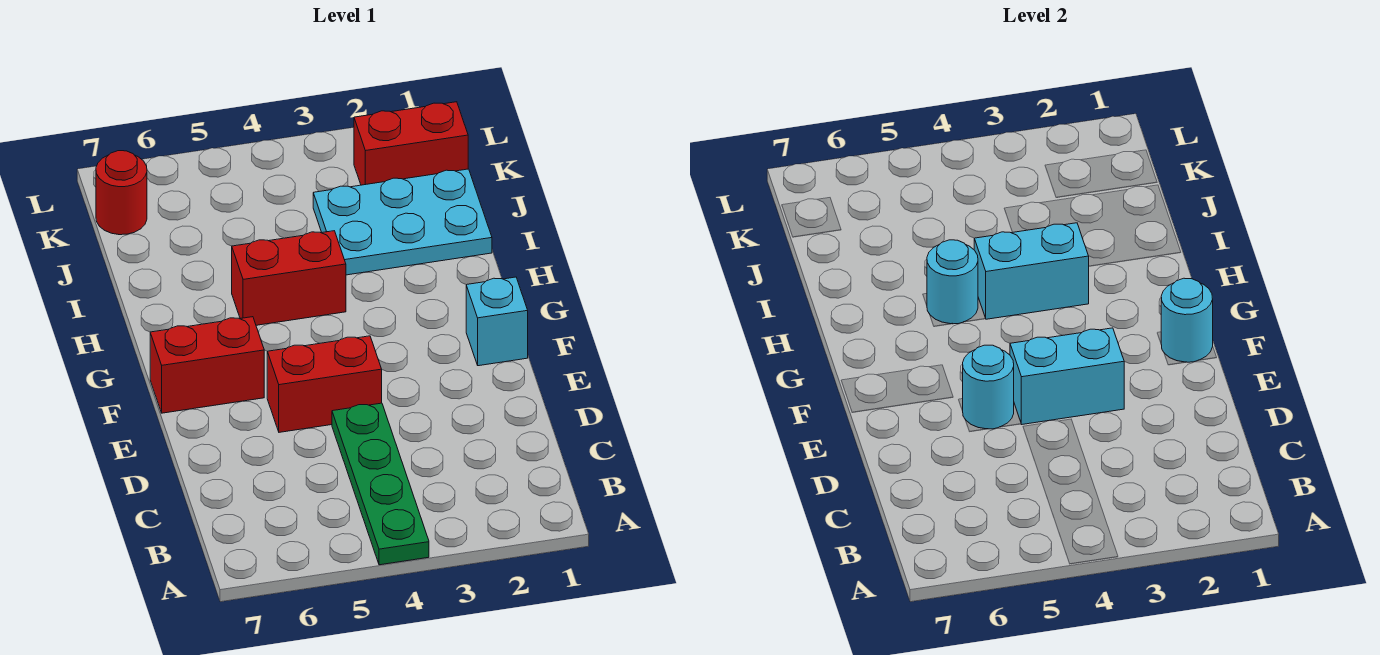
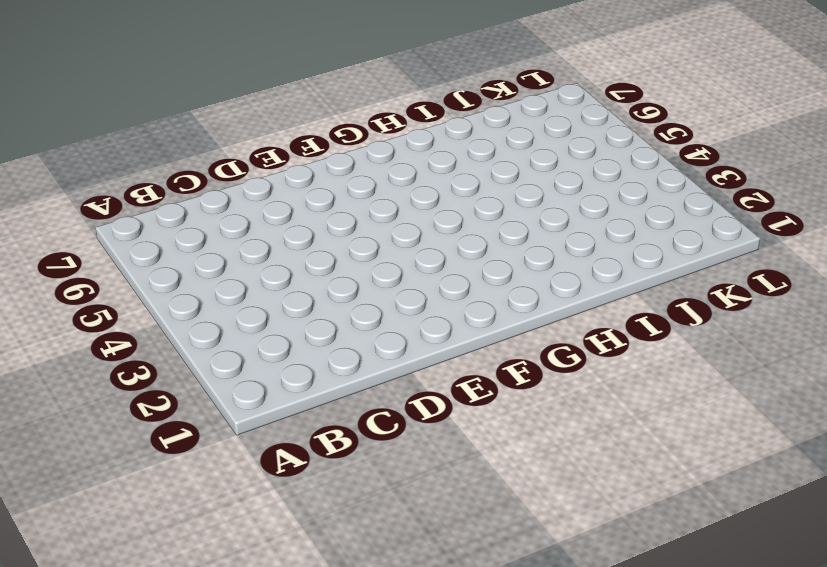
none -> green plate A4:D4 level 1
none -> red brick E4:E5 level 1
none -> cyan brick F1 level 1

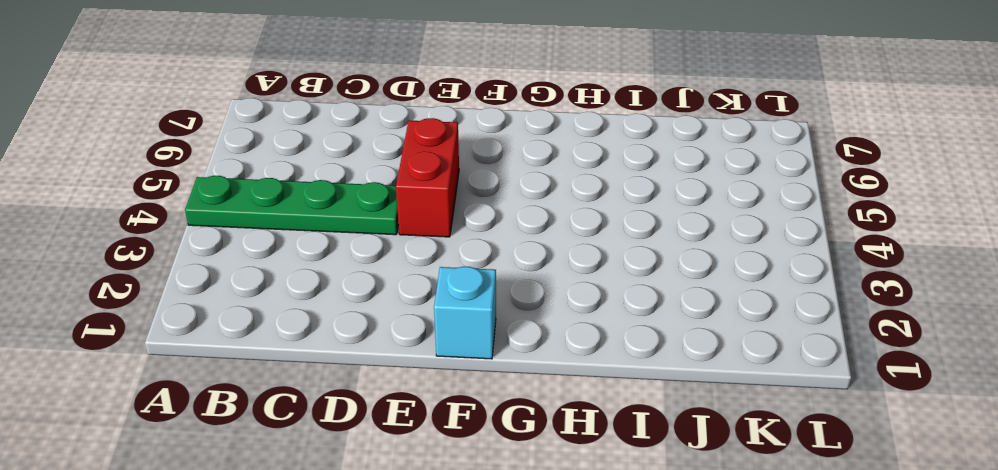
none -> red brick F6:F7 level 1
none -> red brick H4:H5 level 1
none -> cyan plate I1:J3 level 1

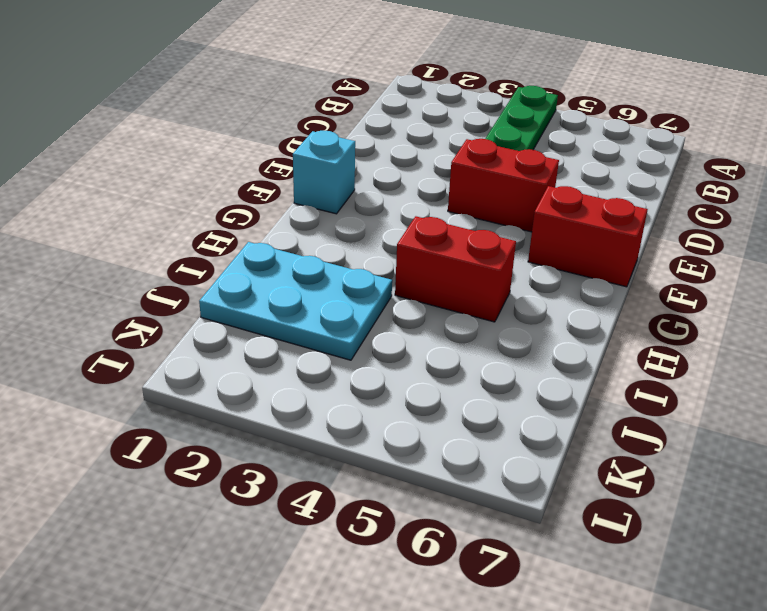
none -> red brick K1:K2 level 1
none -> red round brick K7 level 1
none -> cyan brick E3:E4 level 2

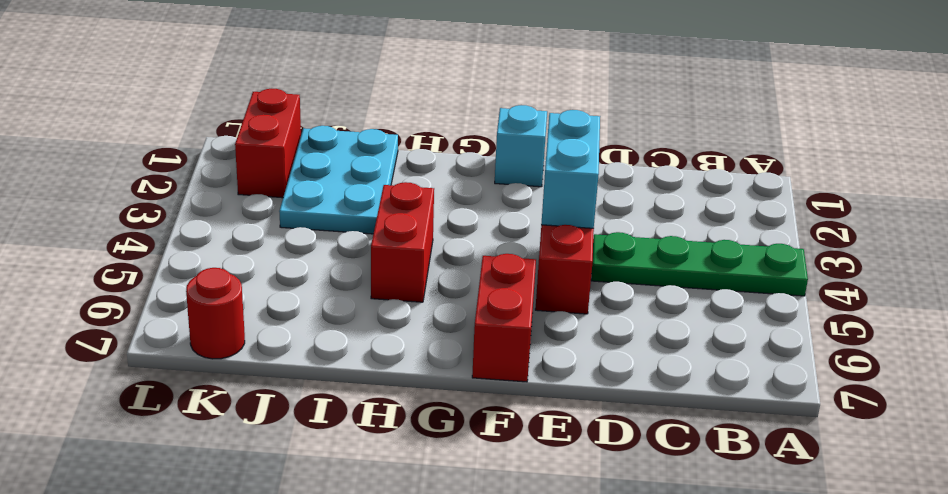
none -> cyan round brick E5 level 2
none -> cyan round brick F1 level 2
none -> cyan brick H3:H4 level 2

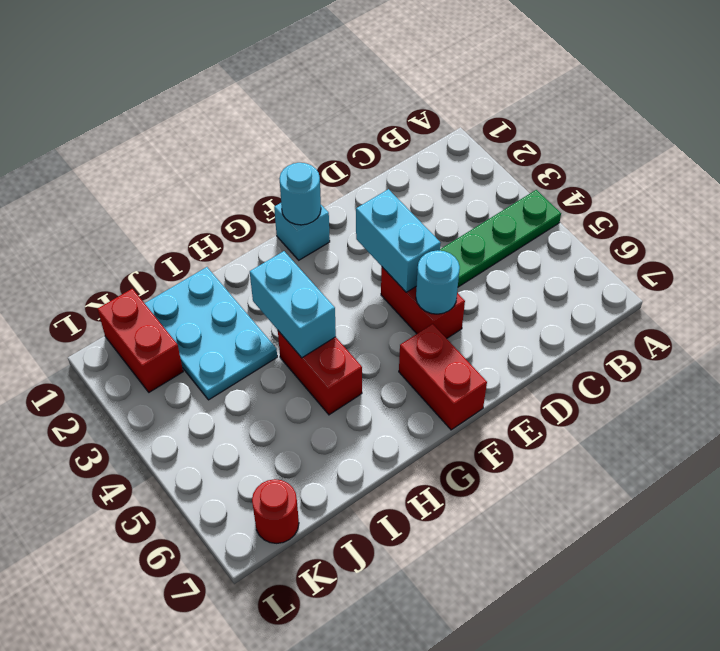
none -> cyan round brick H5 level 2

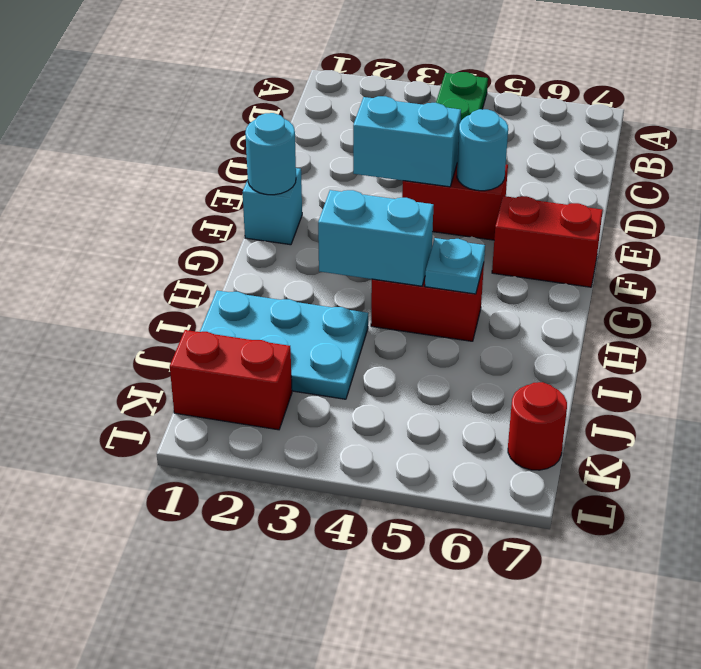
cyan plate H5 level 2 -> cyan round brick H5 level 2

